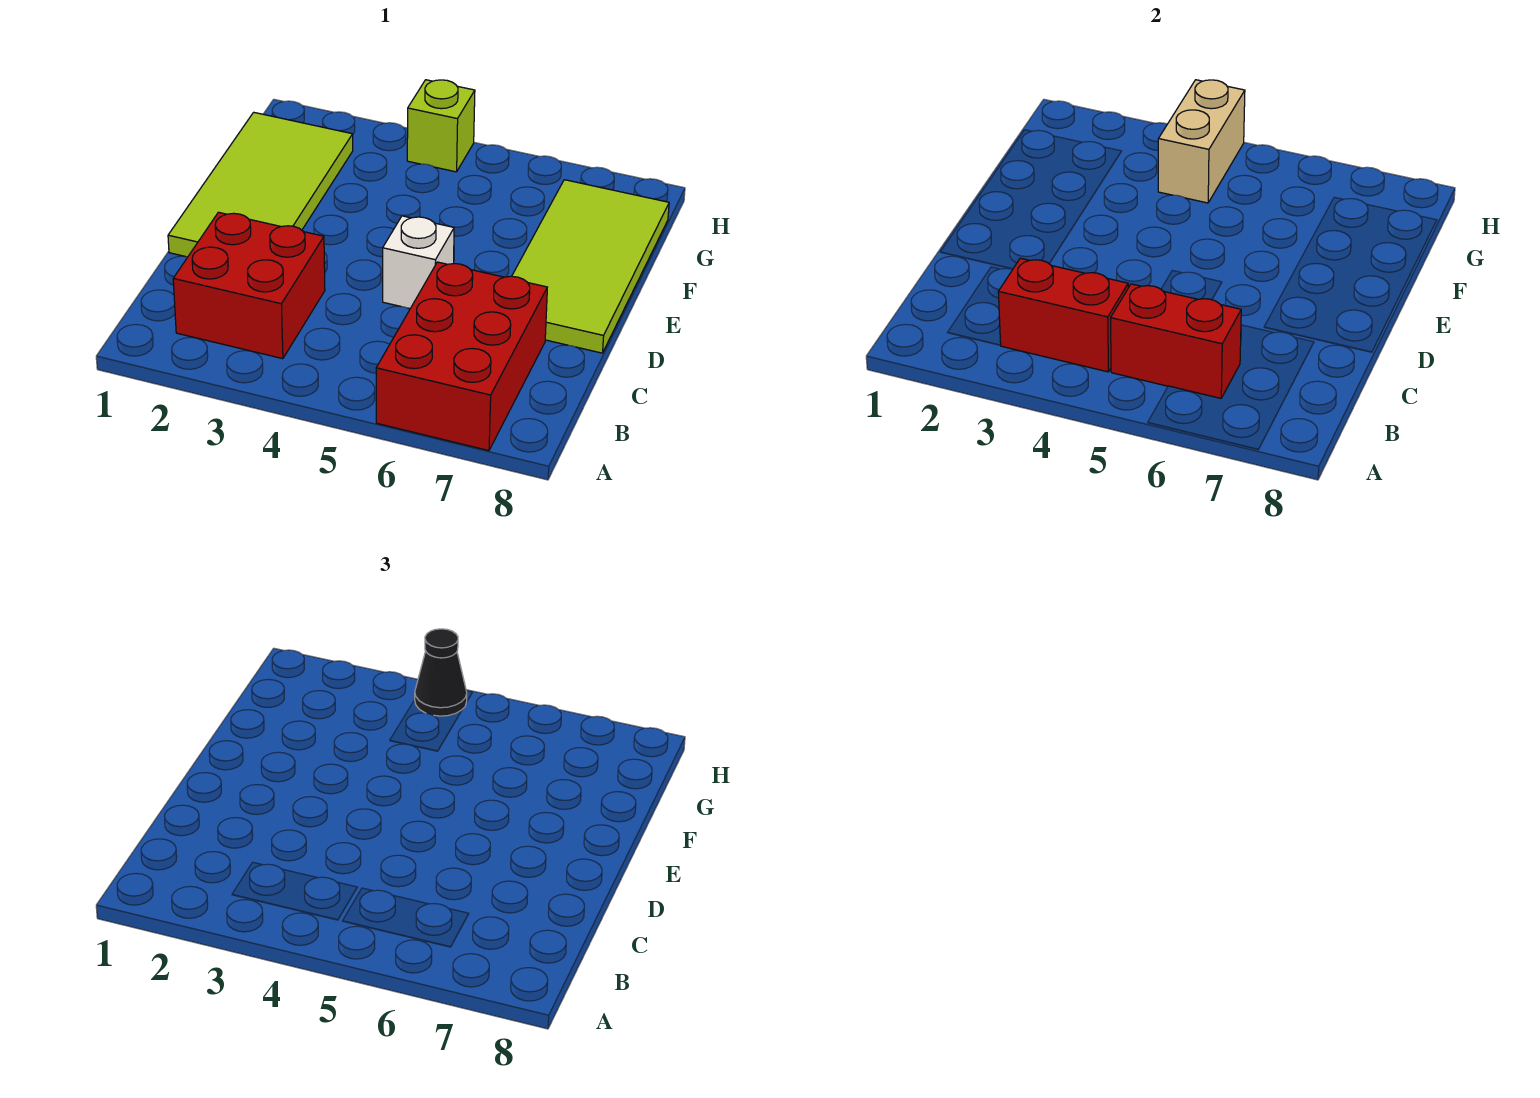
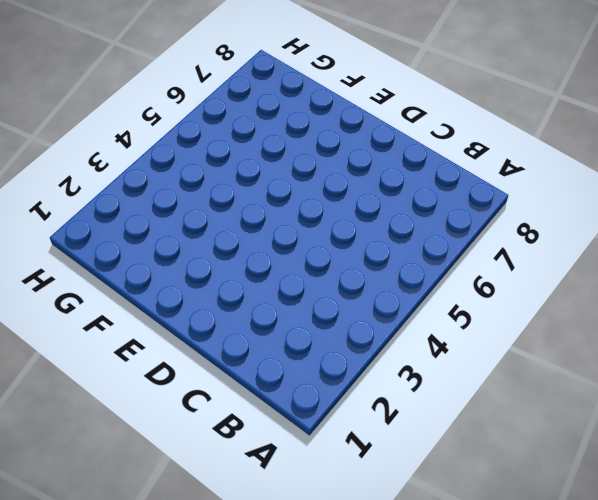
none -> red brick A6:C7 level 1
none -> red brick B2:C3 level 1

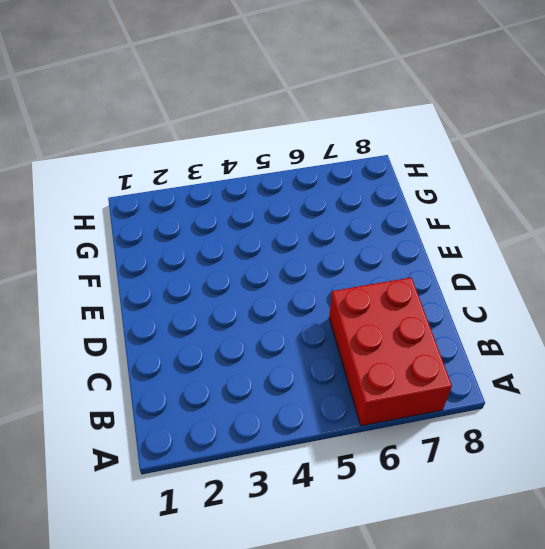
none -> red brick B2:C3 level 1
none -> lime tile D1:G2 level 1

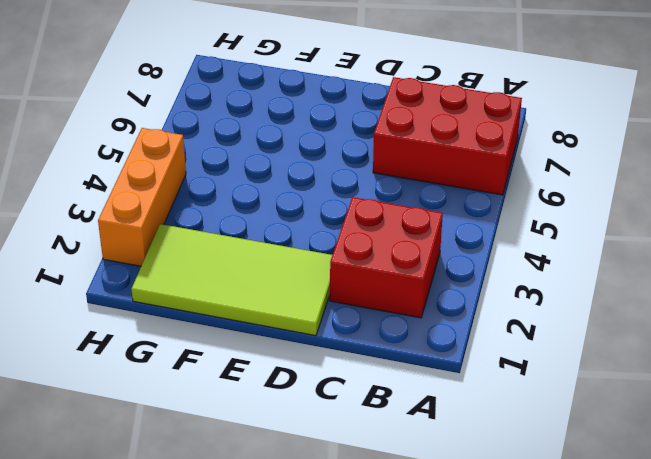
orange brick H2:H4 level 1 -> lime brick H4 level 1
none -> white brick D5 level 1
none -> lime tile D7:G8 level 1

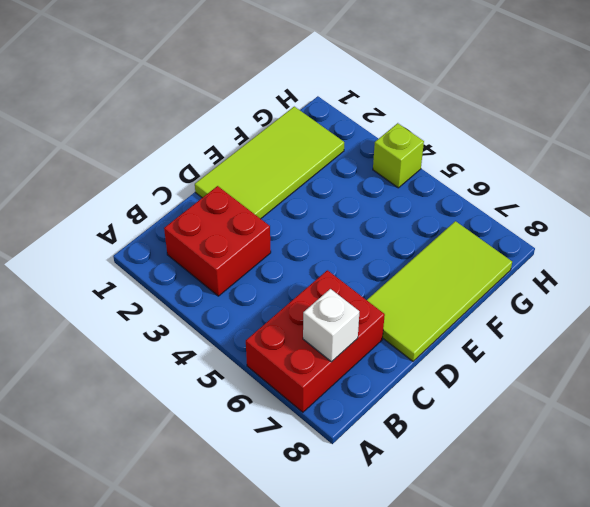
white brick B7 level 2 -> white brick D5 level 1
none -> red brick B3:B4 level 2
none -> red brick B5:B6 level 2

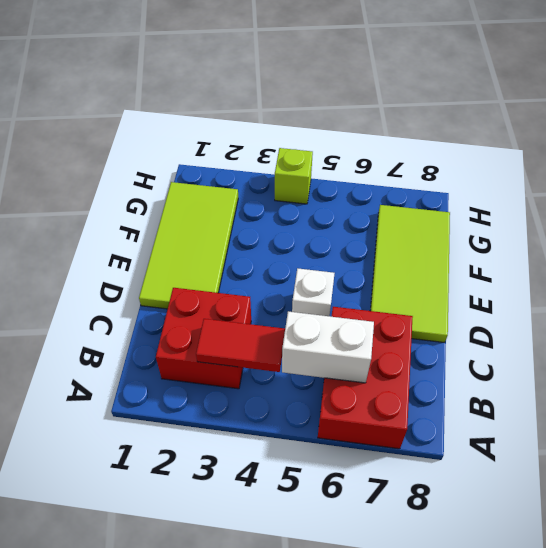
red tile B3:B4 level 2 -> red brick B3:B4 level 2
white brick B5:B6 level 2 -> red brick B5:B6 level 2
none -> tan brick G4:H4 level 2
none -> black cone H4 level 3

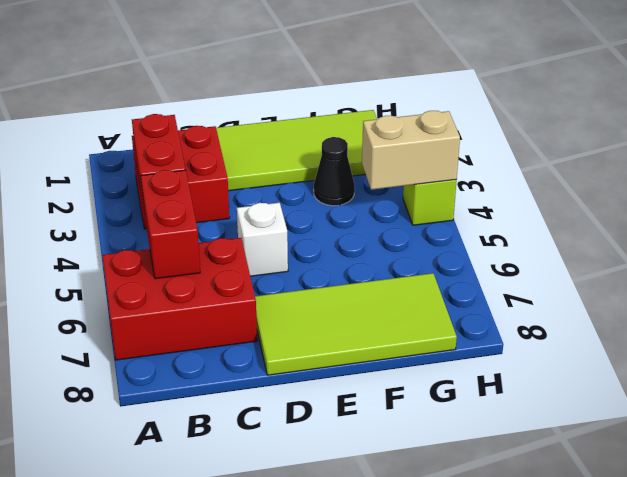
black cone F3 level 1 -> black cone H4 level 3

